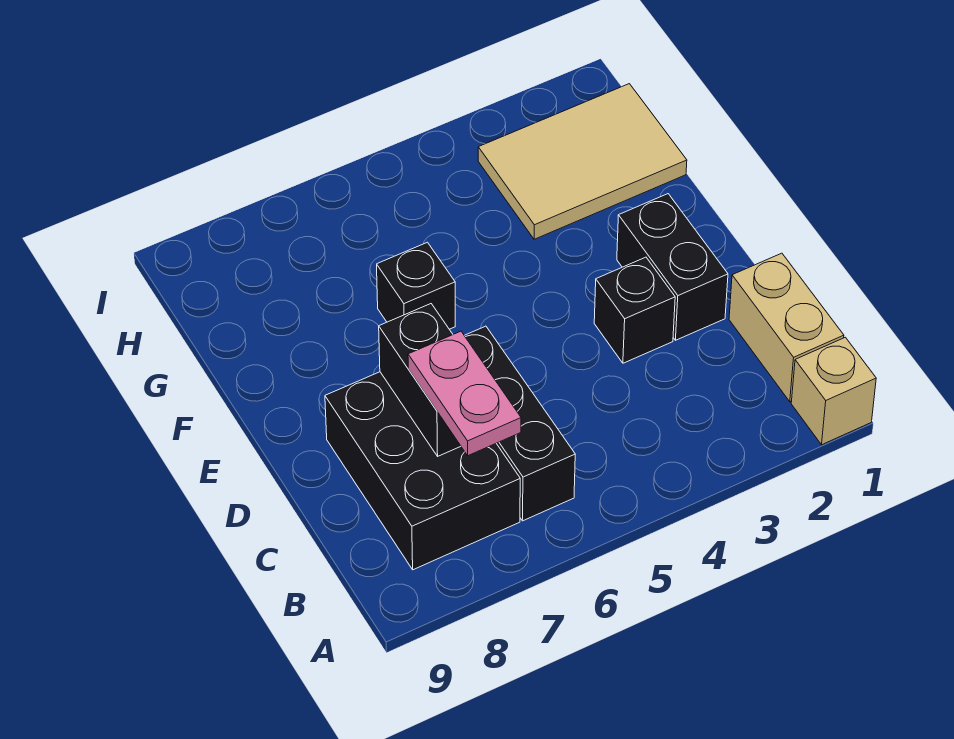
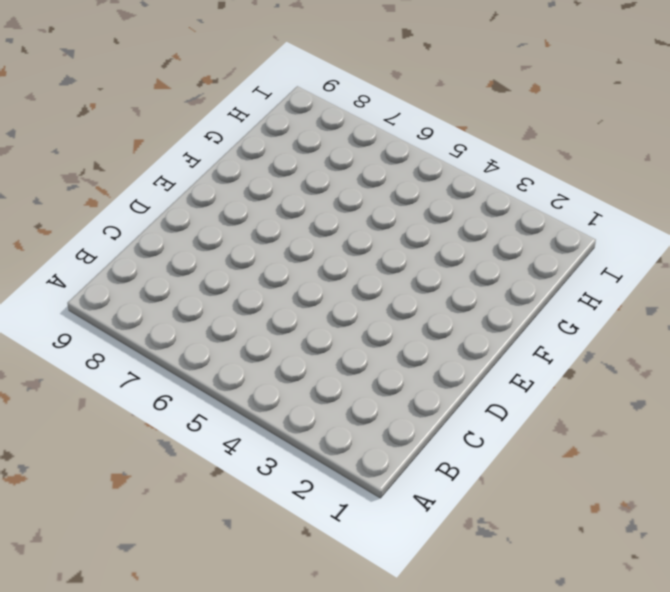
none -> tan brick A1 level 1
none -> tan brick B1:C1 level 1

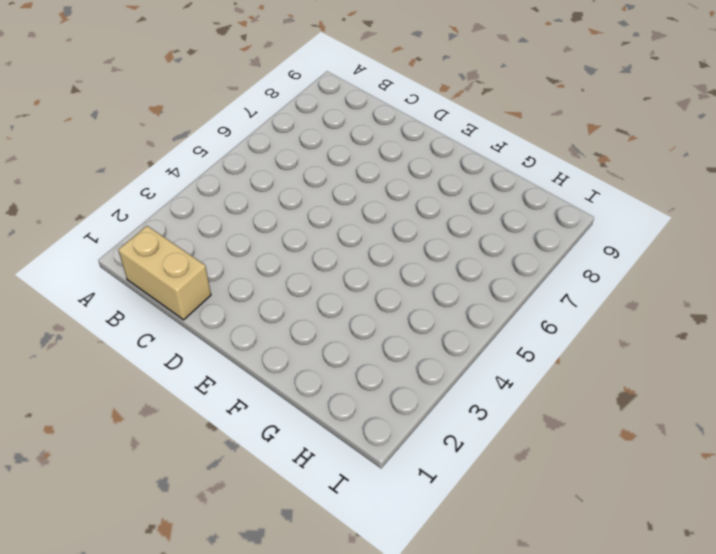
none -> tan brick A1 level 1
none -> black brick B6:D6 level 1

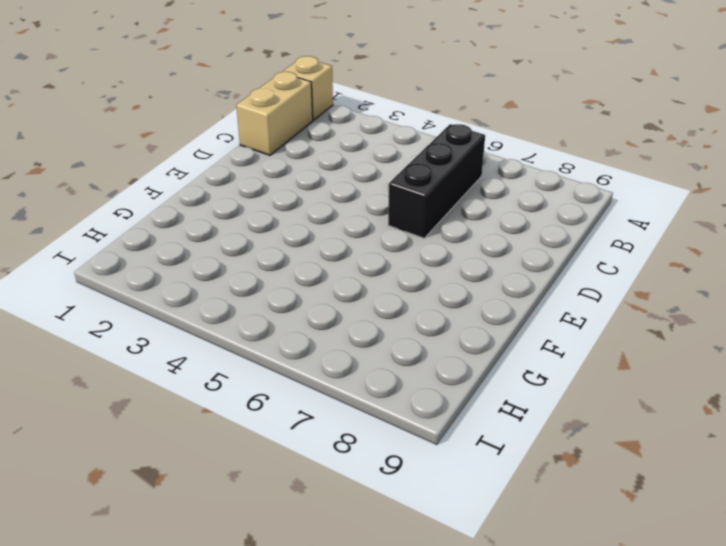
none -> black brick B7:D8 level 1
none -> black brick D2:E2 level 1

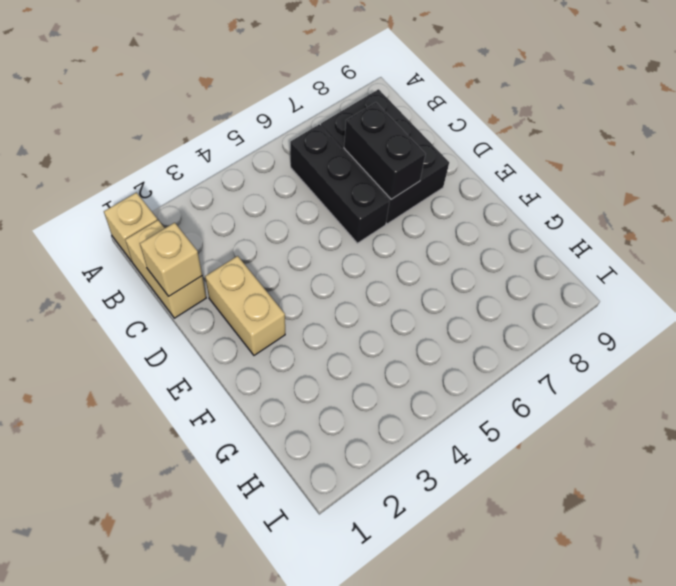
tan brick C1 level 2 -> none
tan brick D2:E2 level 1 -> black brick D2:E2 level 1
none -> black brick D3 level 1
none -> black brick F6 level 1

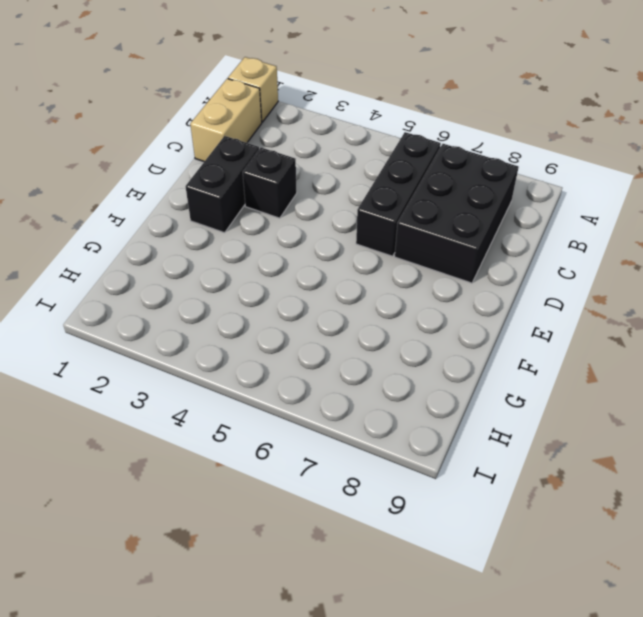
none -> black brick F6 level 1
none -> tan tile G1:H3 level 1

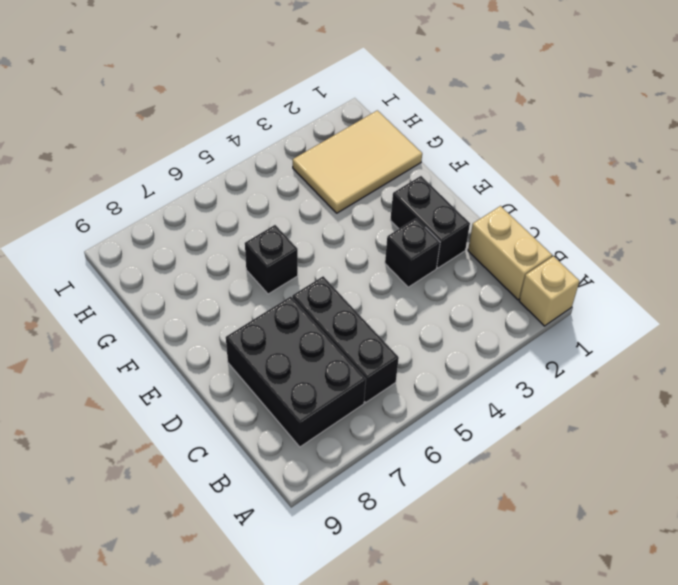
none -> black brick C7:D7 level 2
none -> pink plate B7:C7 level 3

